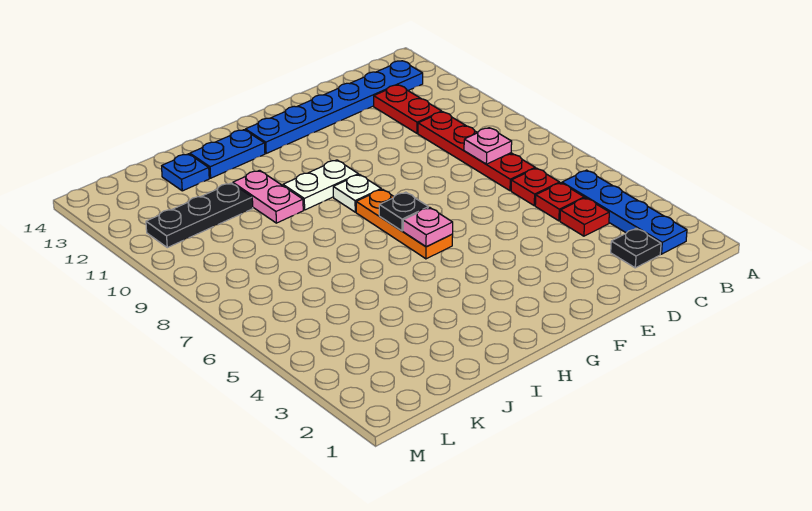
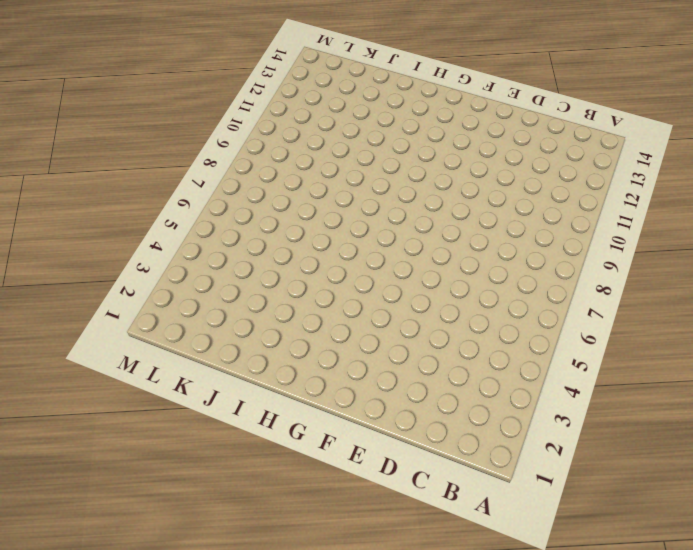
none -> blue plate B2:B5 level 1
none -> blue plate B13:G13 level 1
none -> black plate C2 level 1

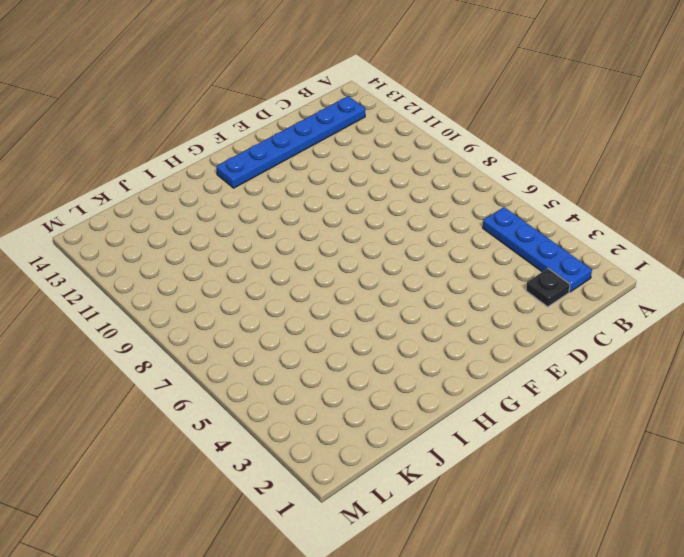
none -> red plate C4 level 1
none -> red plate C5 level 1
none -> red plate C6 level 1

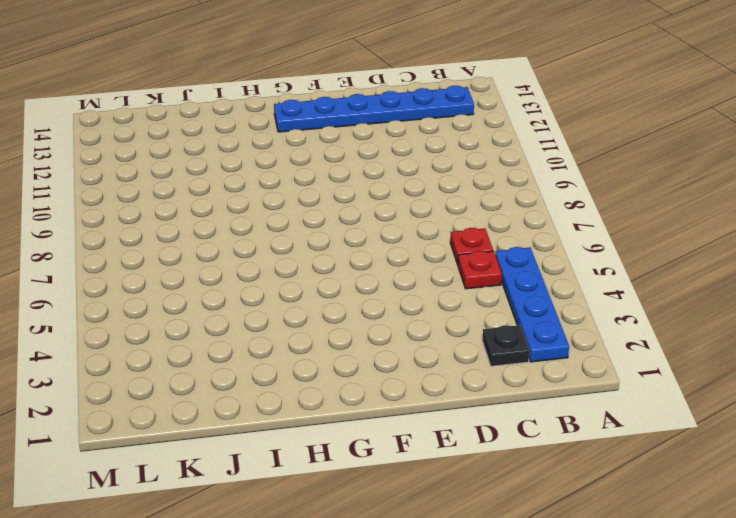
none -> red plate C4 level 1
none -> red plate C7:C10 level 1
none -> red plate C11:C12 level 1

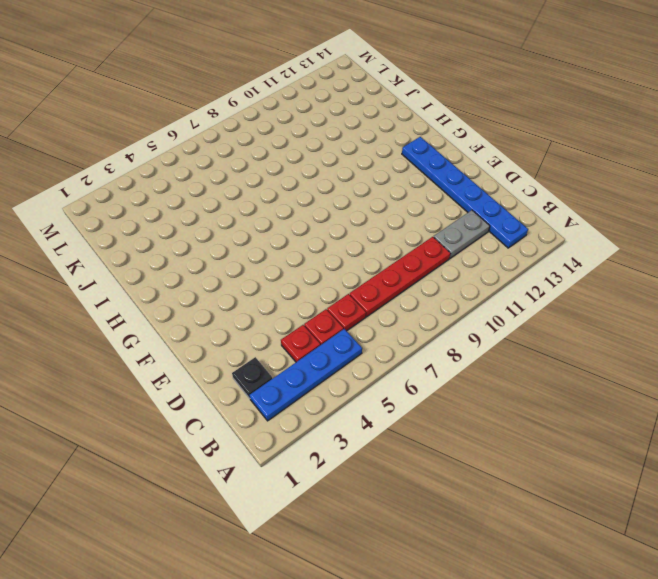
grey plate C11:C12 level 1 -> red plate C11:C12 level 1
none -> orange plate G6:G8 level 1
none -> white plate G9 level 1
none -> white plate G10:H10 level 1

